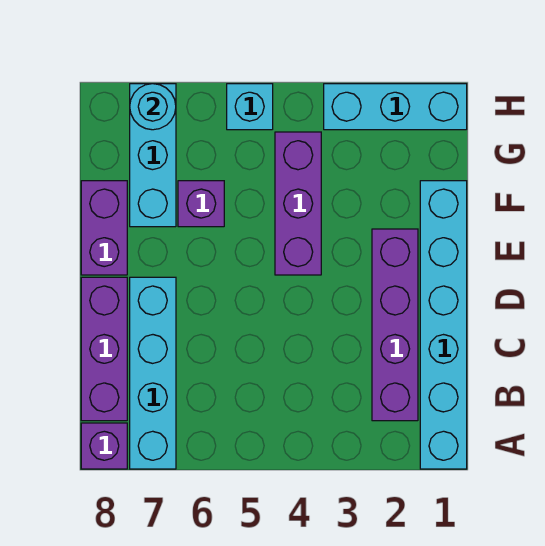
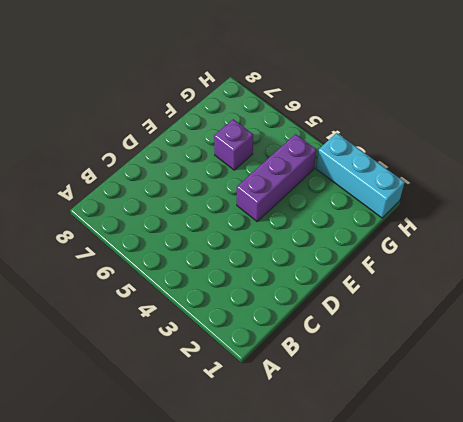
none -> cyan brick A1:F1 level 1
none -> cyan brick A7:D7 level 1
none -> purple brick A8 level 1

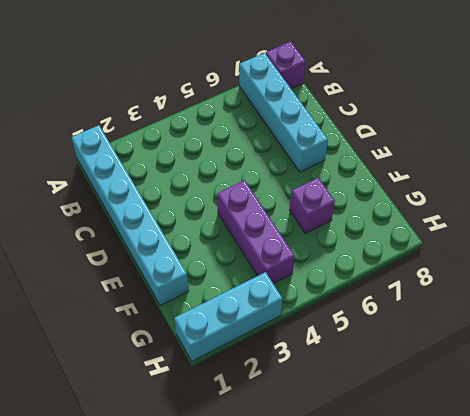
none -> purple brick B2:E2 level 1
none -> purple brick B8:D8 level 1
none -> purple brick E8:F8 level 1

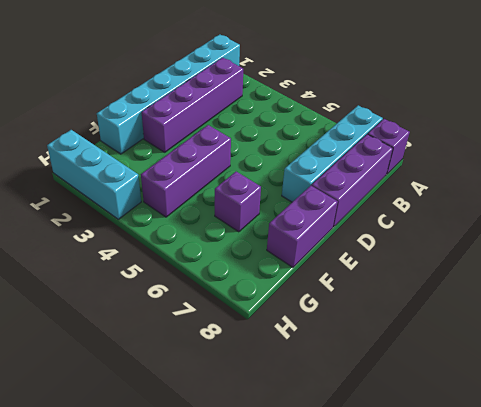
none -> cyan brick F7:H7 level 1
none -> cyan brick H5 level 1
none -> cyan round brick H7 level 2

